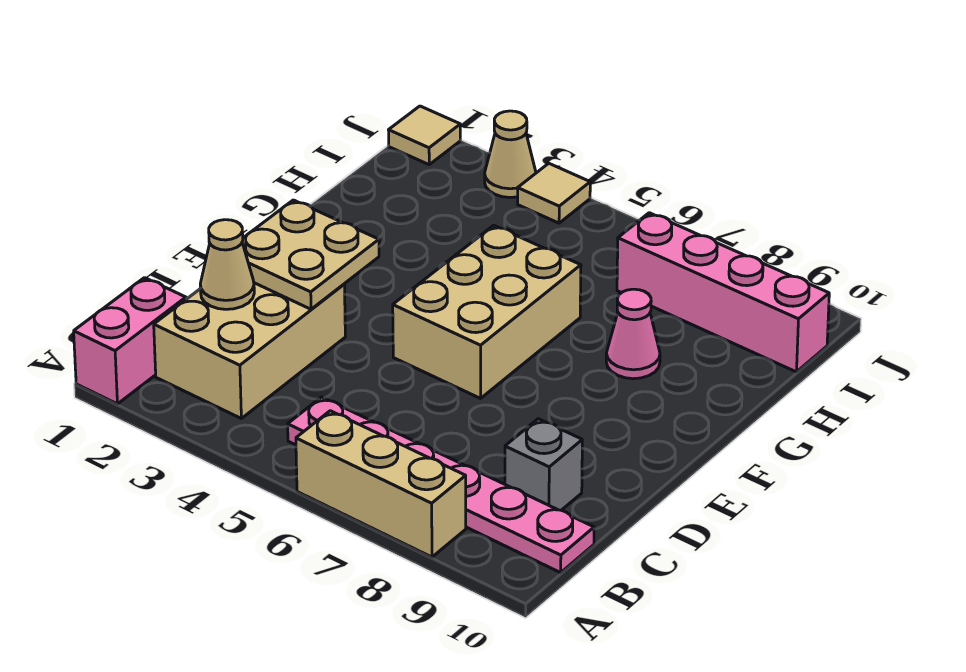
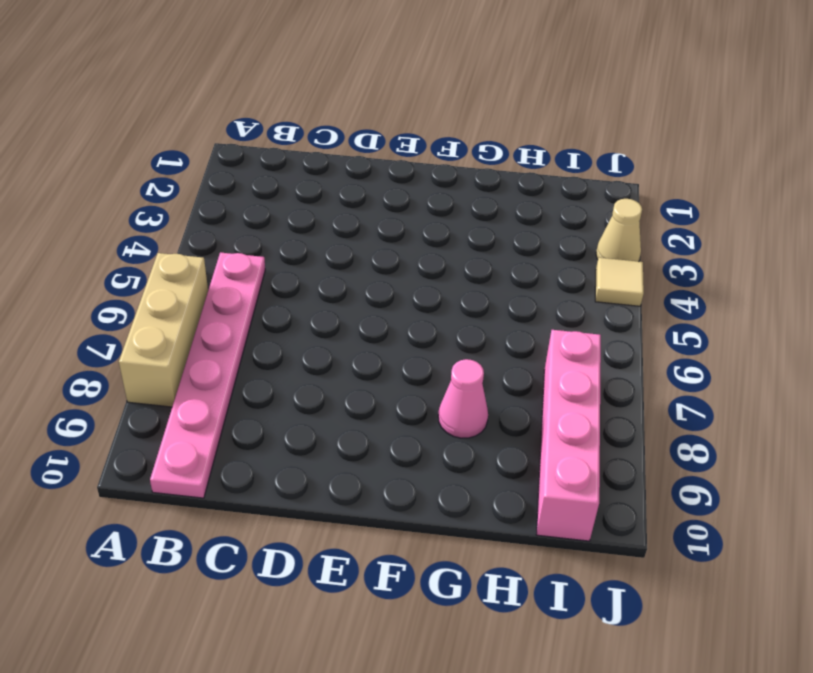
none -> pink brick A1:B1 level 1
none -> tan brick B2:D3 level 1
none -> grey brick C9 level 1

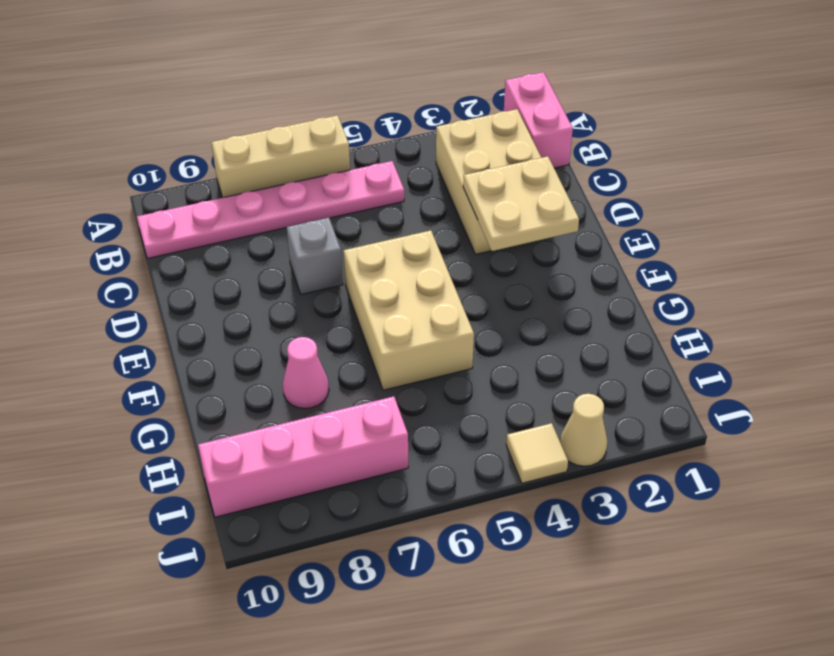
grey brick D7 level 1 -> grey brick C9 level 1
none -> tan tile J1 level 1
none -> tan cone C2 level 2

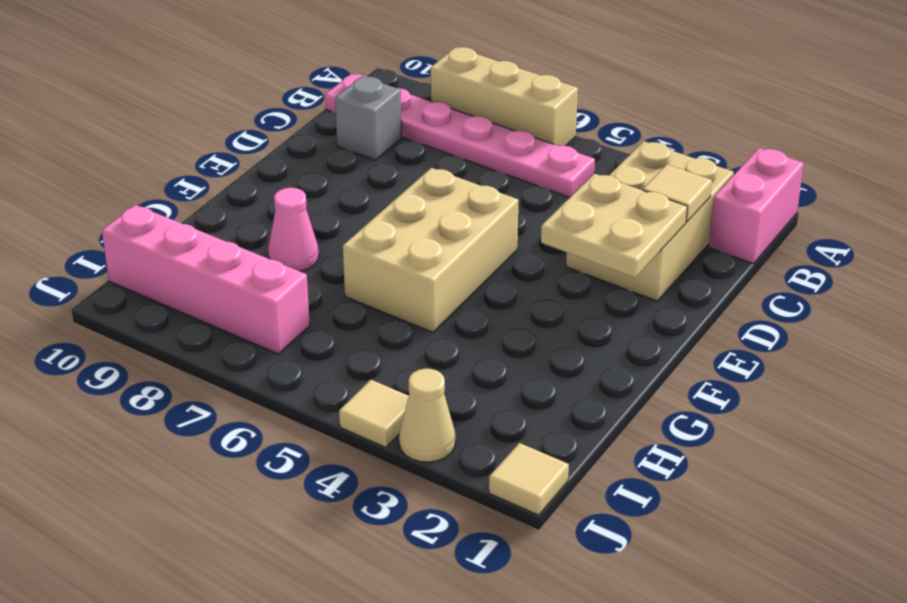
tan tile C2 level 2 -> tan cone C2 level 2

